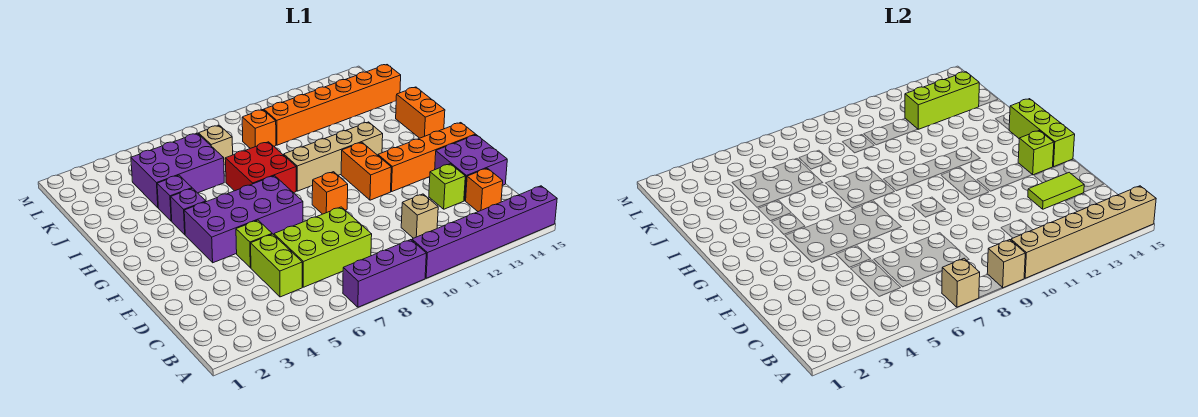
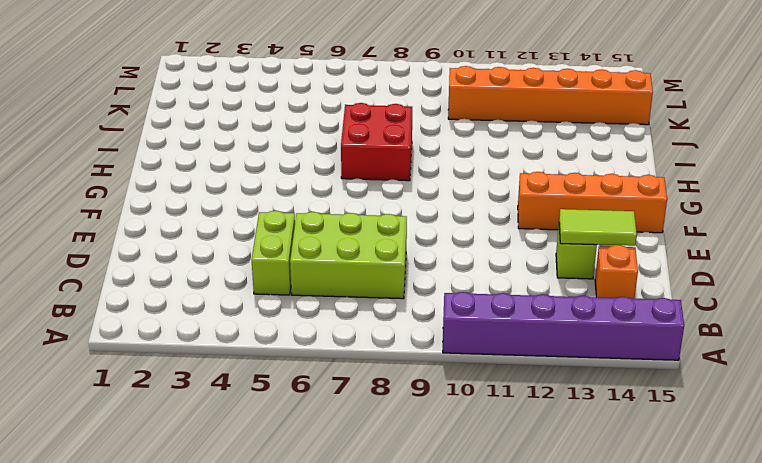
none -> purple brick A7:A9 level 1
none -> tan brick C11 level 1
none -> purple brick D14:E15 level 1

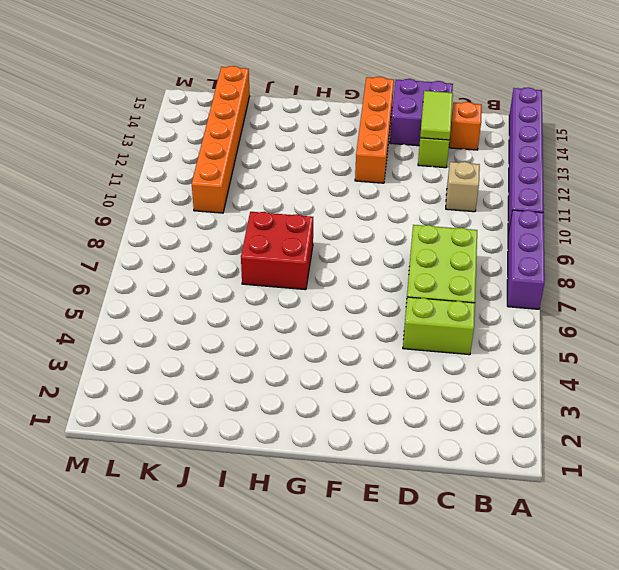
none -> lime brick E5 level 1
none -> purple brick F4:G7 level 1
none -> orange brick F9 level 1

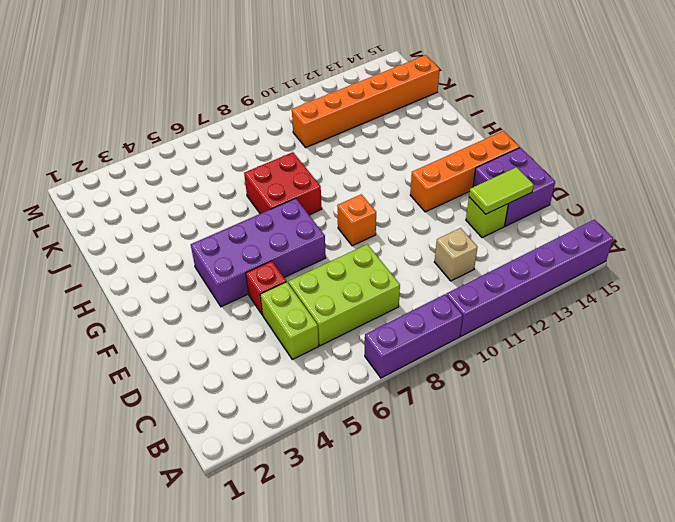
red brick E5 level 1 -> lime brick E5 level 1
none -> orange brick C14 level 1
none -> orange brick F11:G11 level 1
none -> purple brick H4 level 1

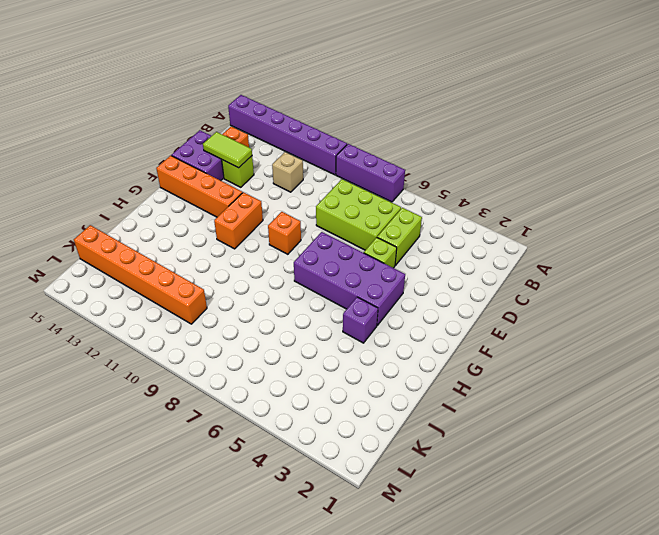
none -> red brick H7:I8 level 1
none -> tan brick H9:H12 level 1
none -> orange brick H15:I15 level 1

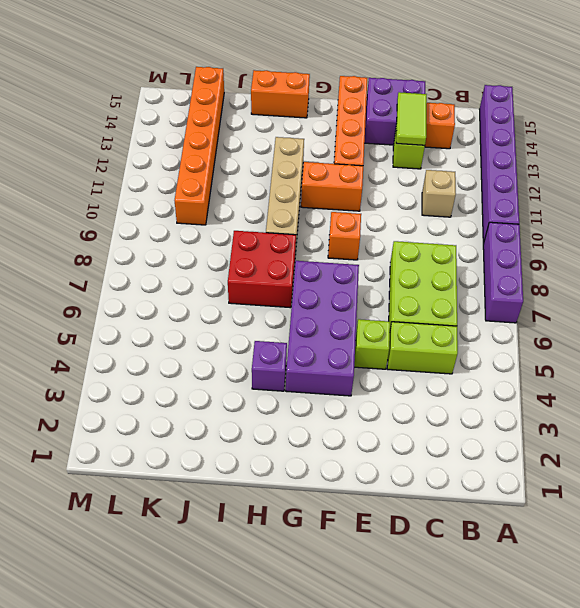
none -> purple brick I4 level 1
none -> purple brick J4:K6 level 1
none -> tan brick K7 level 1

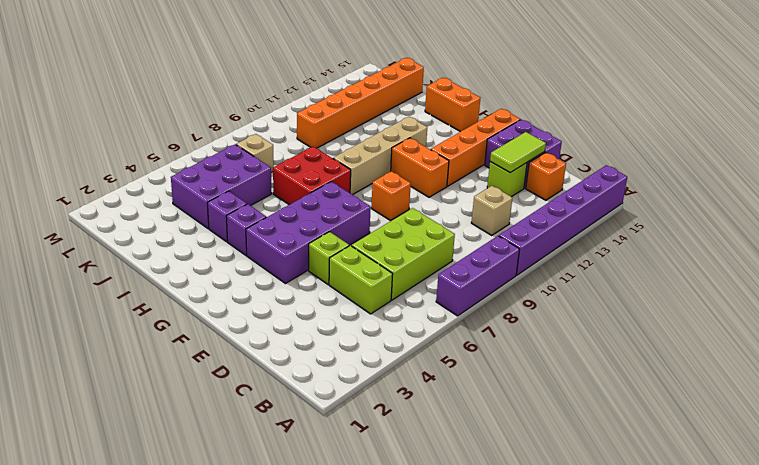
none -> orange brick K9 level 1
none -> tan brick A7 level 2
none -> tan brick A9 level 2

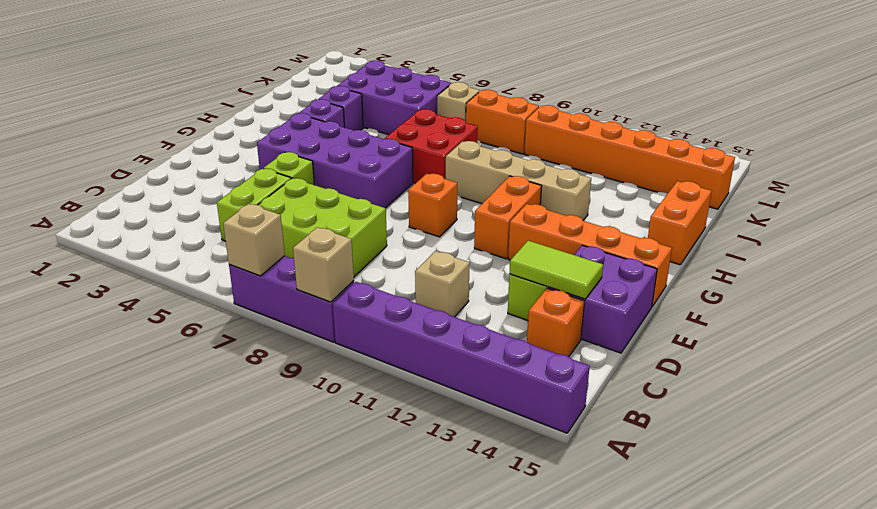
orange brick K8:K9 level 1 -> orange brick K9 level 1
none -> tan brick A10:A15 level 2
none -> lime brick F14 level 2
none -> lime brick F15:H15 level 2

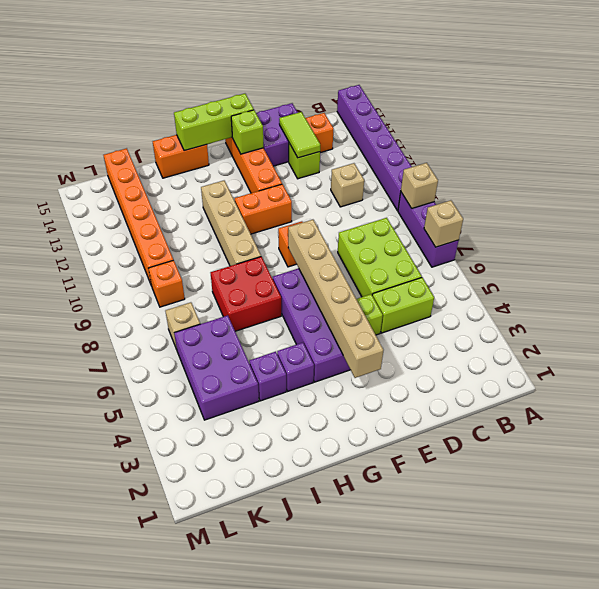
tan brick F3:F8 level 2 -> tan brick A10:A15 level 2
none -> lime brick K12:K14 level 2

